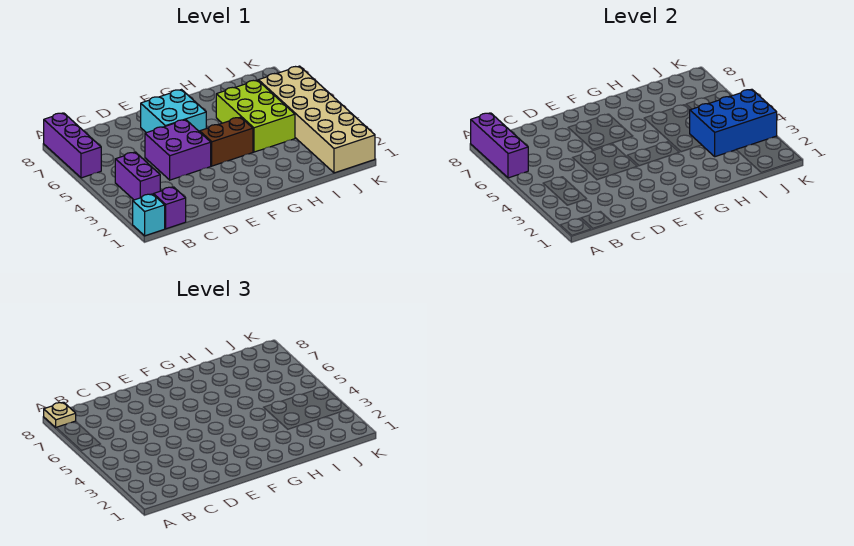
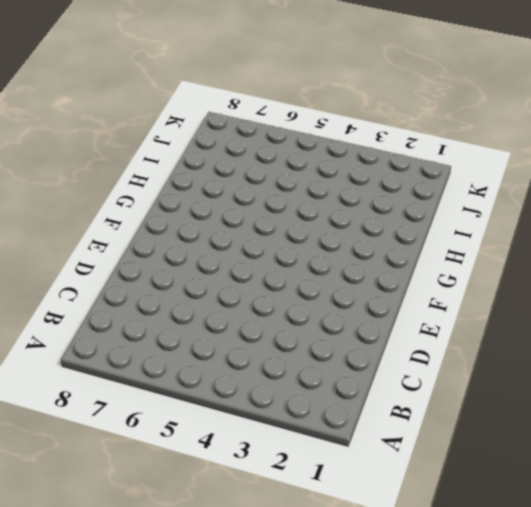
none -> cyan brick A1 level 1
none -> purple brick A6:A8 level 1
none -> purple brick B1 level 1

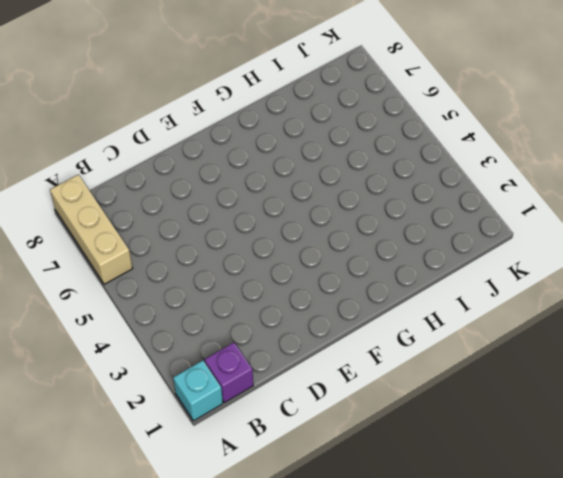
tan brick A6:A8 level 1 -> purple brick A6:A8 level 1
none -> purple brick B3:B4 level 1
none -> purple brick D4:E5 level 1
none -> cyan brick E6:F7 level 1

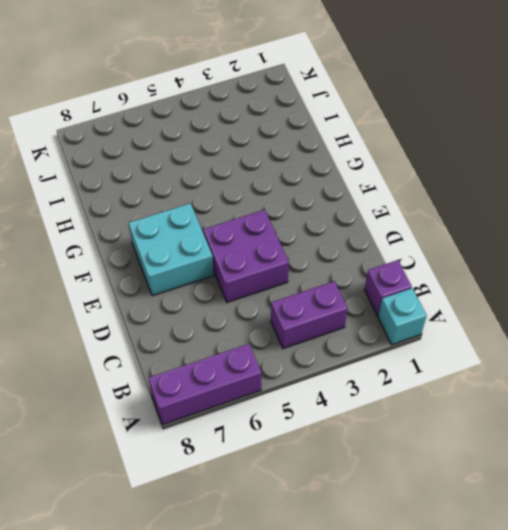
none -> brown brick F4:G4 level 1
none -> lime brick H4:I6 level 1
none -> tan brick J1:K6 level 1

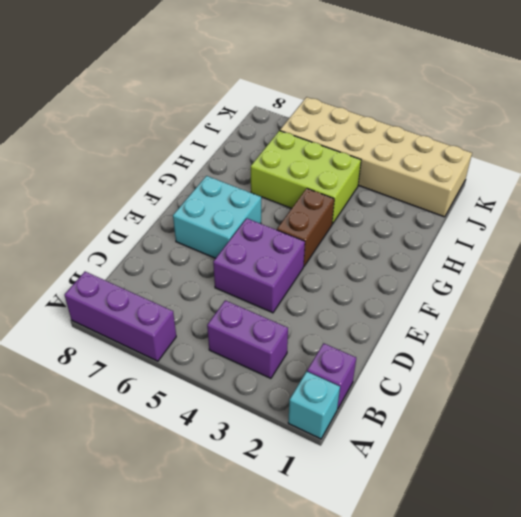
none -> purple brick A6:A8 level 2
none -> blue brick I3:K4 level 2
none -> tan plate A8 level 3

